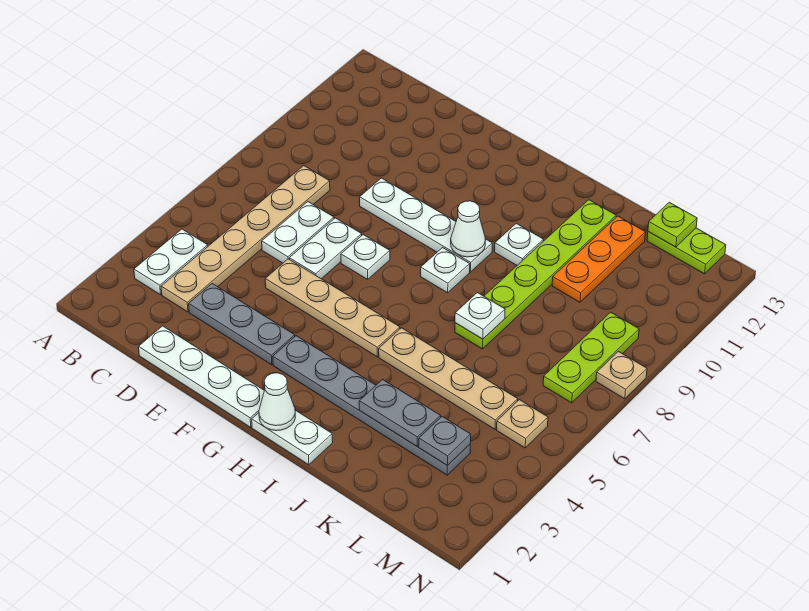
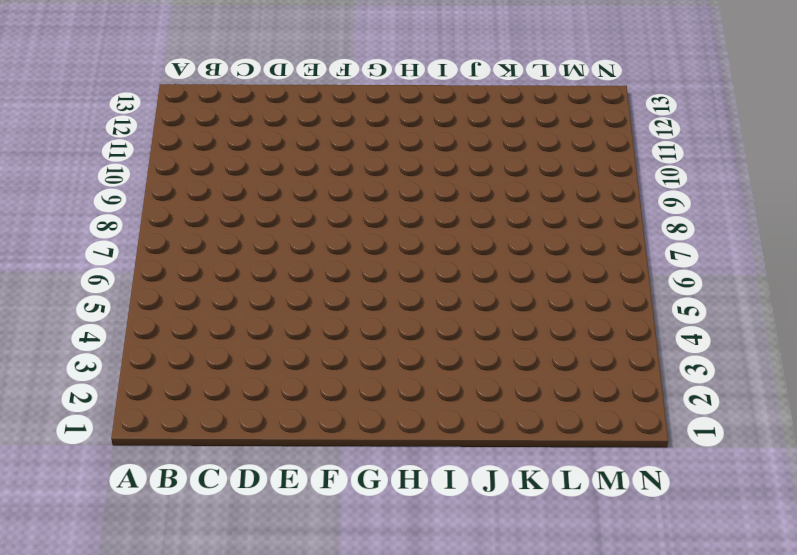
none -> white plate B3:B4 level 1
none -> tan plate C3:C8 level 1
none -> white plate D1:G1 level 1

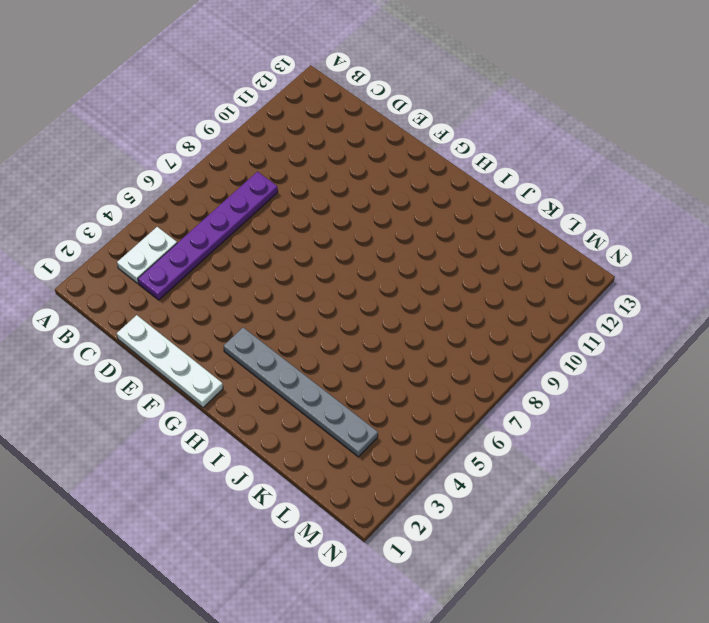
purple plate C3:C8 level 1 -> tan plate C3:C8 level 1
none -> grey plate D3:F3 level 1
none -> white plate D6:D7 level 1
none -> tan plate E5:H5 level 1

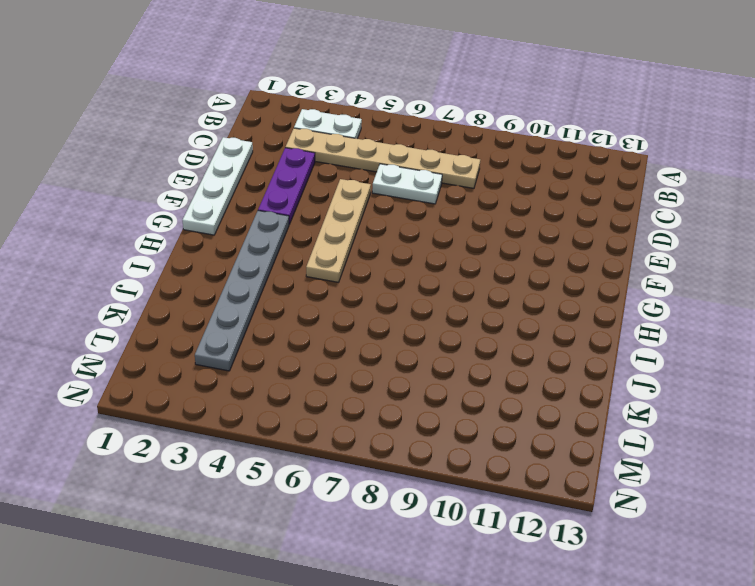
purple plate D3:F3 level 1 -> grey plate D3:F3 level 1
none -> white plate E6:E7 level 1
none -> white plate E9:H9 level 1
none -> white plate F7 level 1

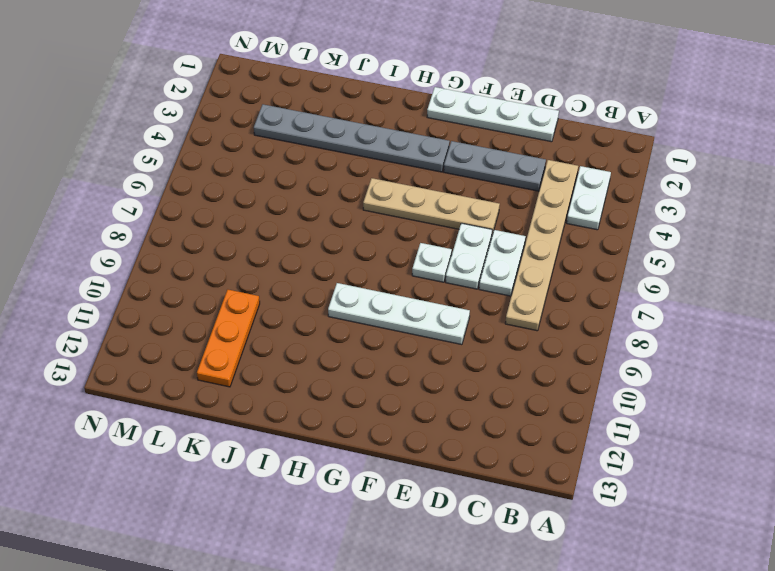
none -> white plate H1:I1 level 1
none -> white plate H8 level 1
none -> tan plate I5:L5 level 1

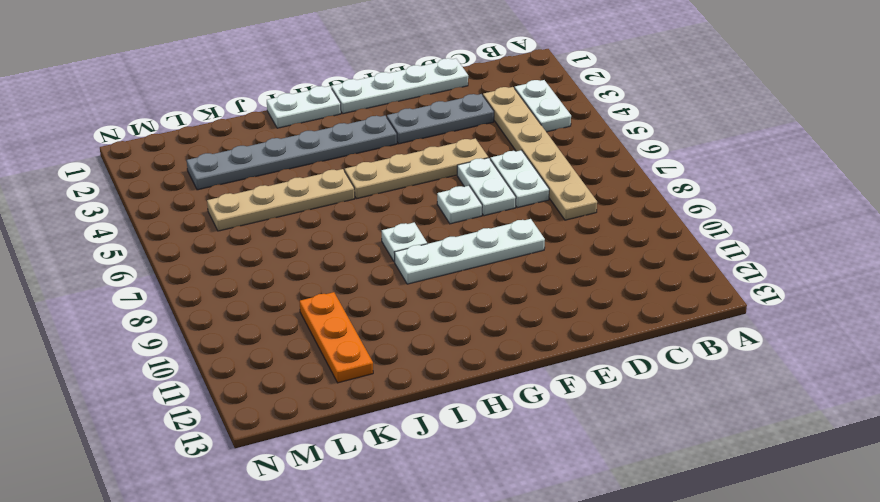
none -> white plate I10 level 1
none -> lime plate J7:J12 level 1
none -> lime plate L13:M13 level 1

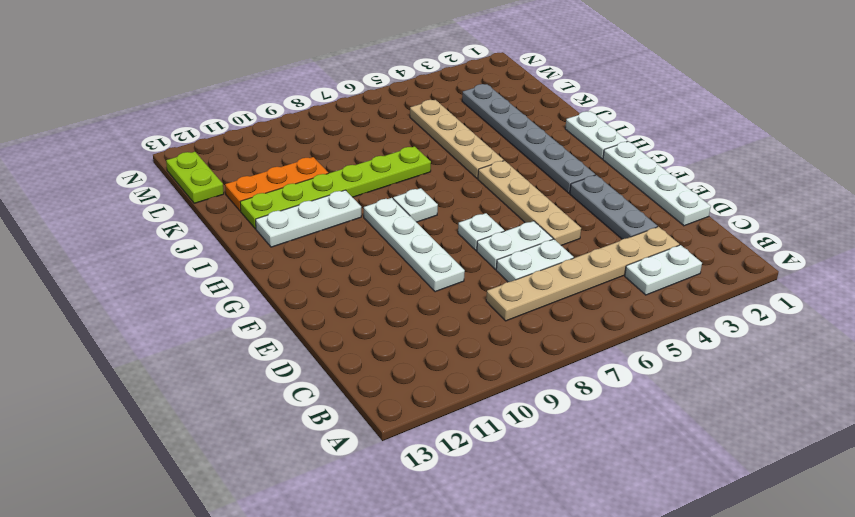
white plate I10:I12 level 1 -> white plate I10 level 1
none -> tan plate M5 level 1
none -> lime plate M7:M9 level 1
none -> tan plate N8 level 1

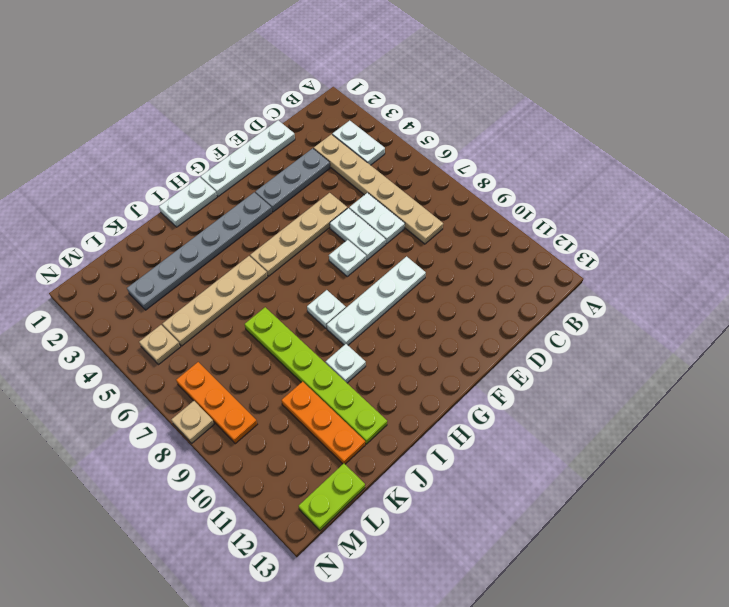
orange plate M7:M9 level 1 -> lime plate M7:M9 level 1
none -> white cone H1 level 2
none -> white cone H9 level 2
none -> grey plate J3:K3 level 2

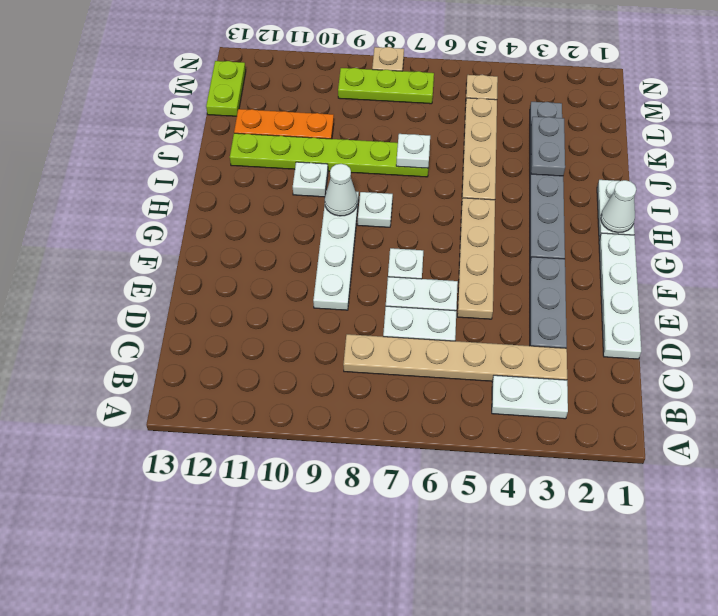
none -> grey plate L3 level 2
none -> lime plate L13 level 2

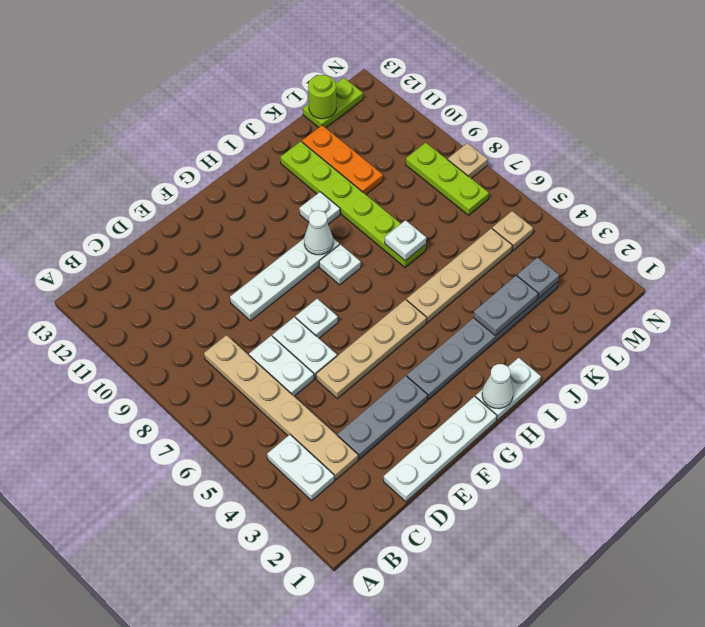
lime round brick L13 level 2 -> lime plate L13 level 2

